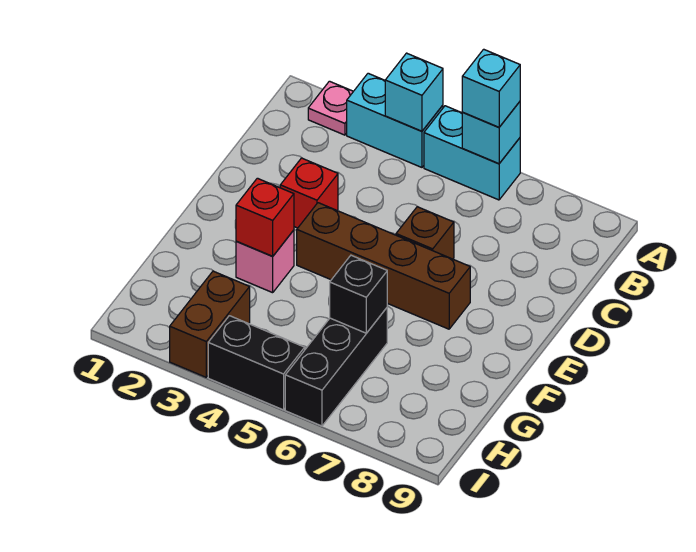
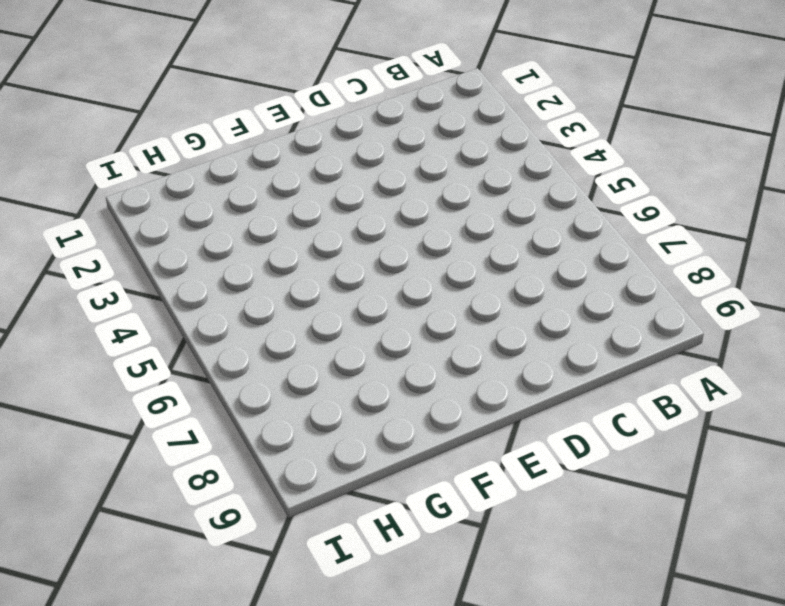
none -> pink plate A2 level 1
none -> cyan brick A3:A4 level 1
none -> cyan brick A5:A6 level 1

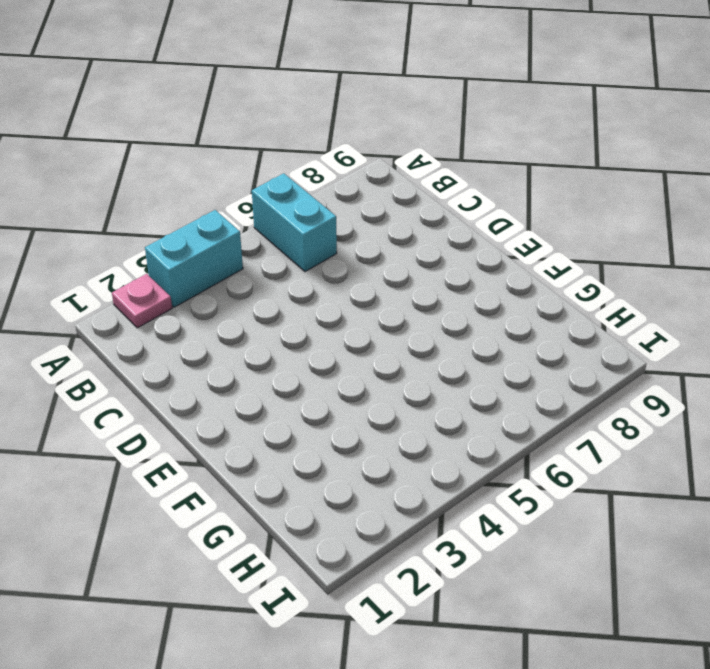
cyan brick A6:B6 level 1 -> cyan brick A5:A6 level 1
none -> red brick D3 level 1
none -> brown brick D6 level 1
none -> brown brick E4:E7 level 1

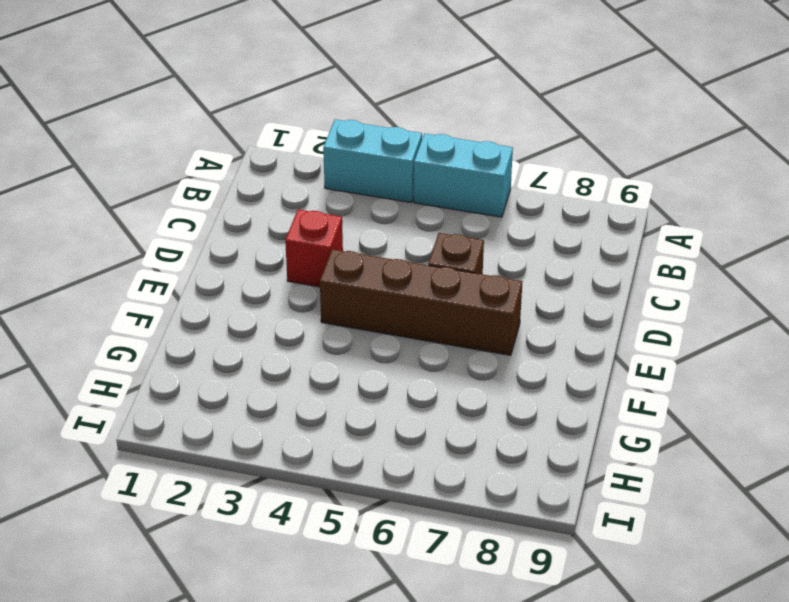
none -> pink plate A2 level 1
none -> pink brick F3 level 1
none -> black brick G6:I6 level 1

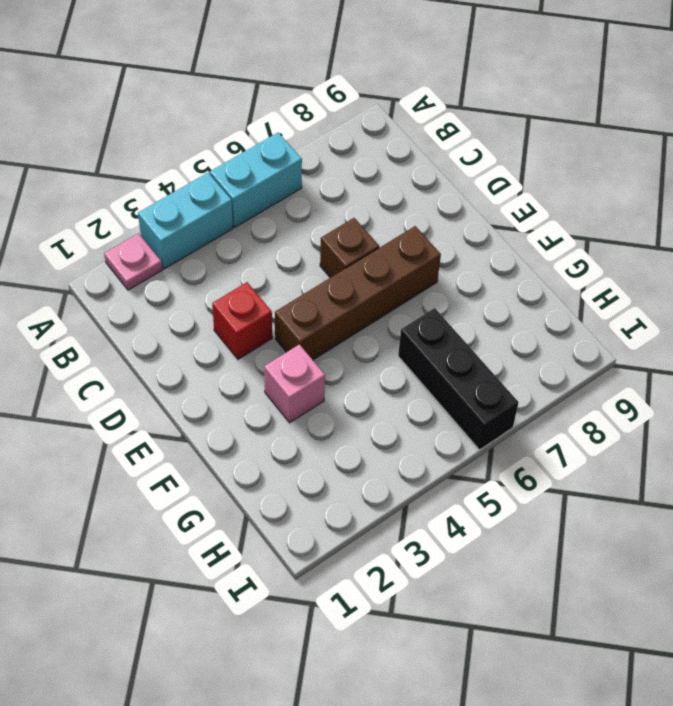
none -> brown brick H3:I3 level 1
none -> black brick I4:I5 level 1
none -> cyan brick A4 level 2

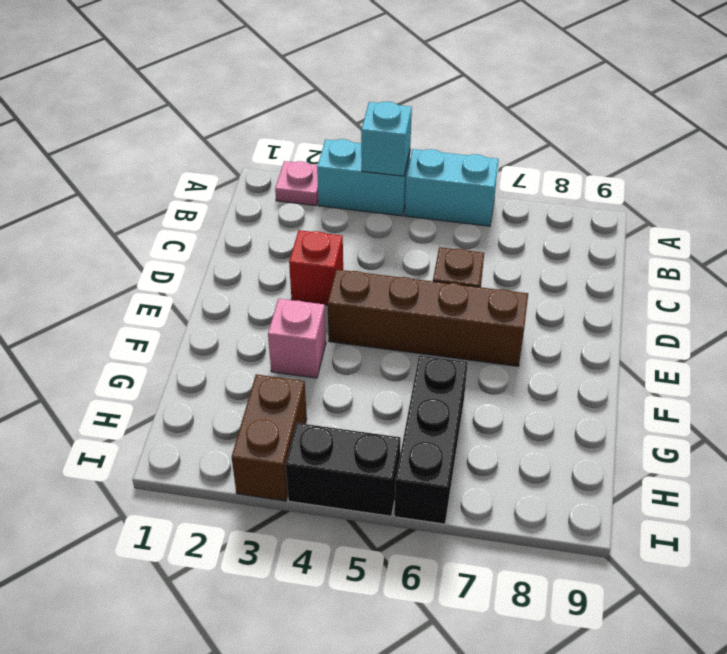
none -> cyan brick A6 level 2
none -> red brick F3 level 2
none -> black brick G6 level 2

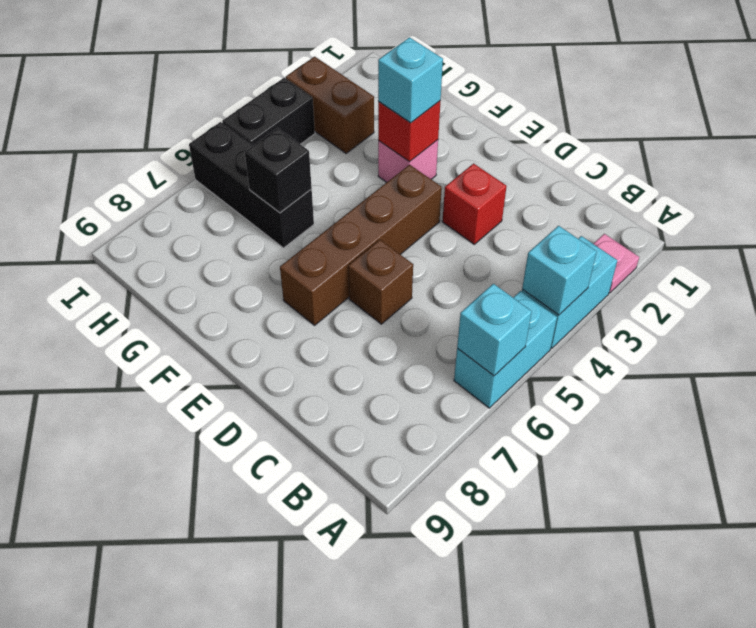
cyan brick F3 level 3 -> cyan brick A6 level 3

